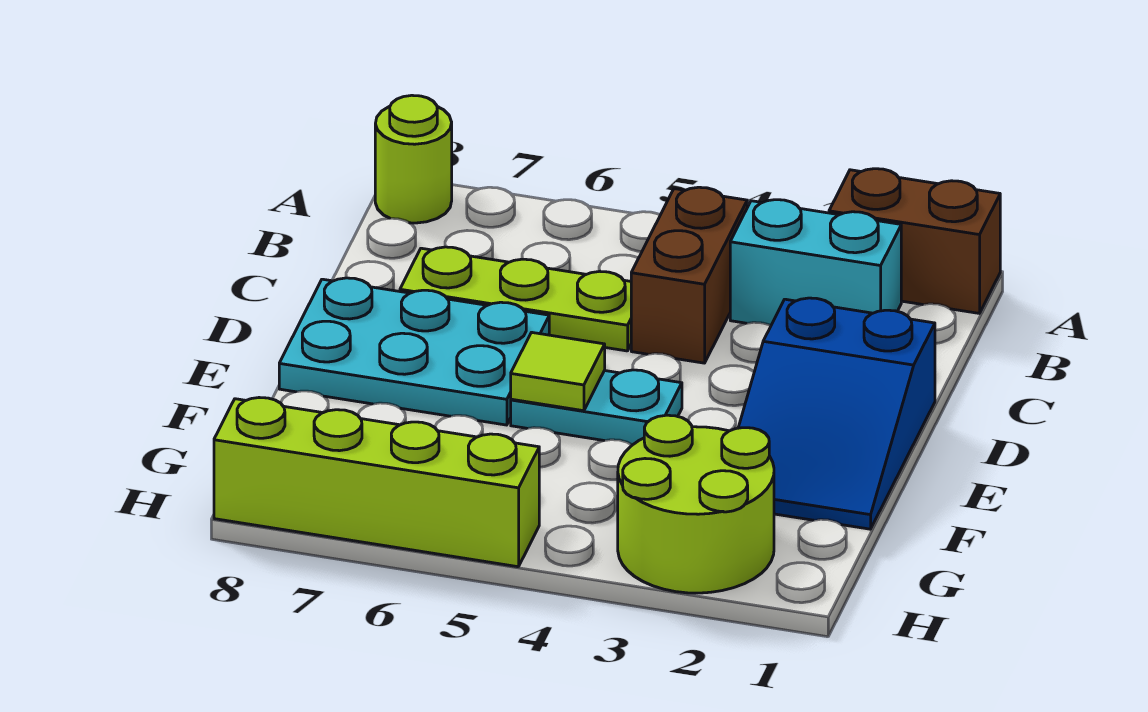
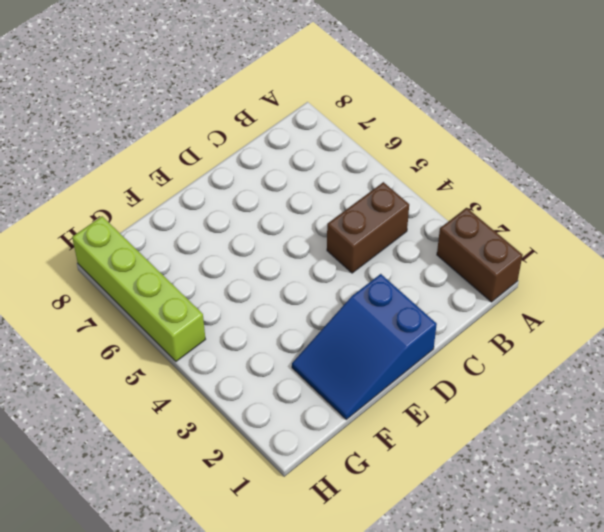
none -> lime round brick A8 level 1
none -> cyan brick B2:B3 level 1

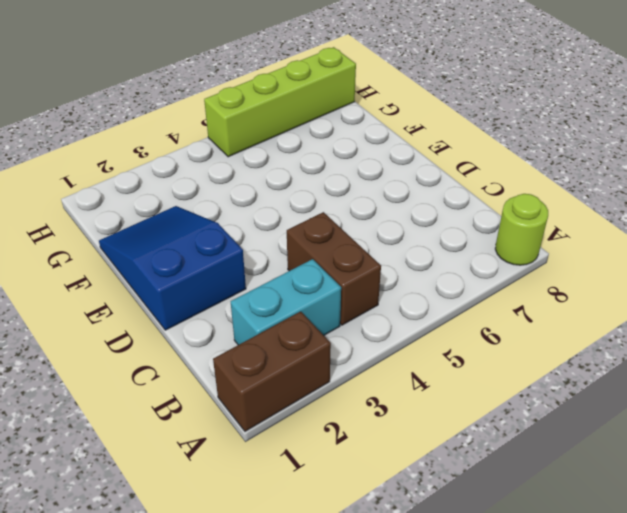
none -> lime plate C5:C7 level 1
none -> cyan plate D6:E8 level 1

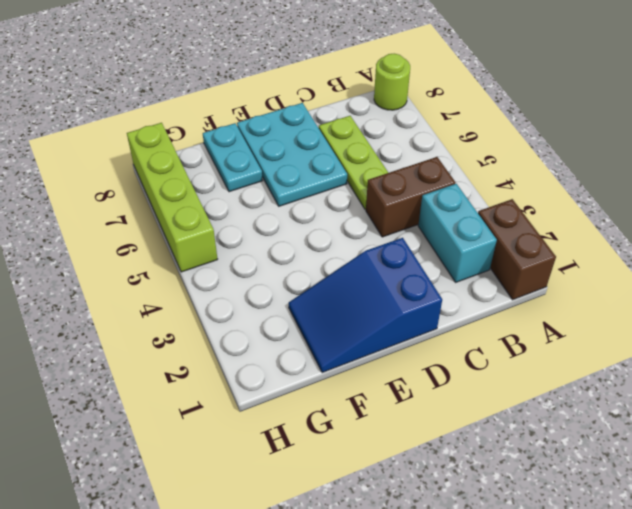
cyan plate F7:F8 level 1 -> cyan plate E4:E5 level 1
none -> lime round brick G2:H3 level 1
none -> lime tile E5 level 2

